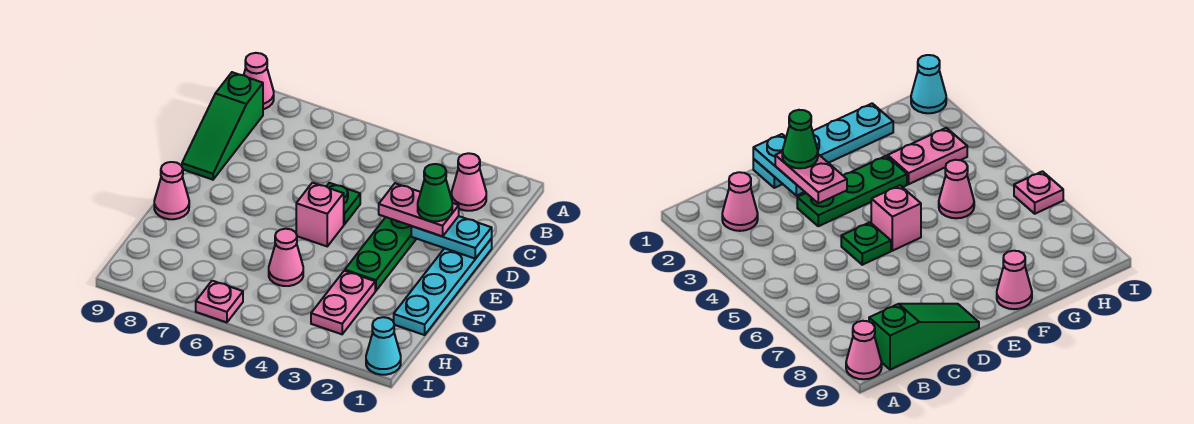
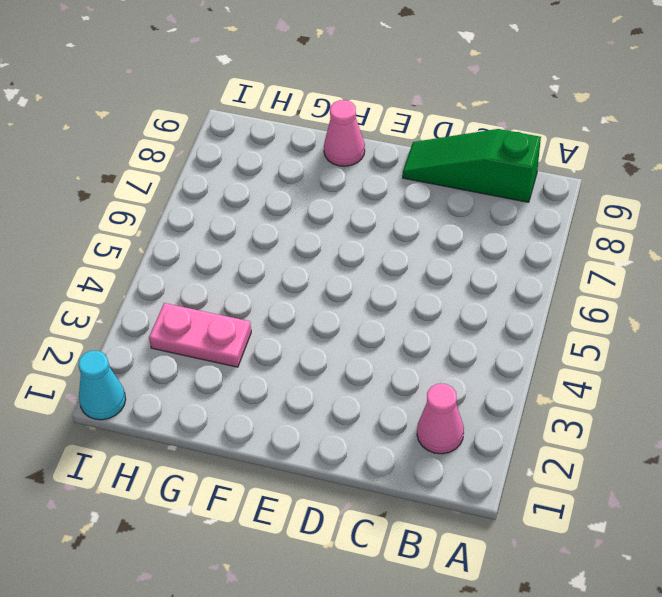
none -> pink cone A9 level 1
none -> cyan plate D1:G1 level 1
none -> green plate D3:F3 level 1

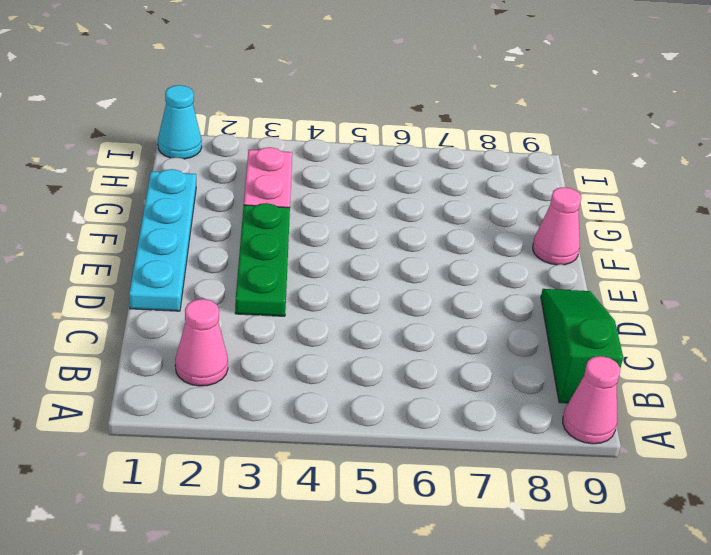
none -> green plate D5 level 1
none -> pink brick E5 level 1
none -> pink cone G5 level 1

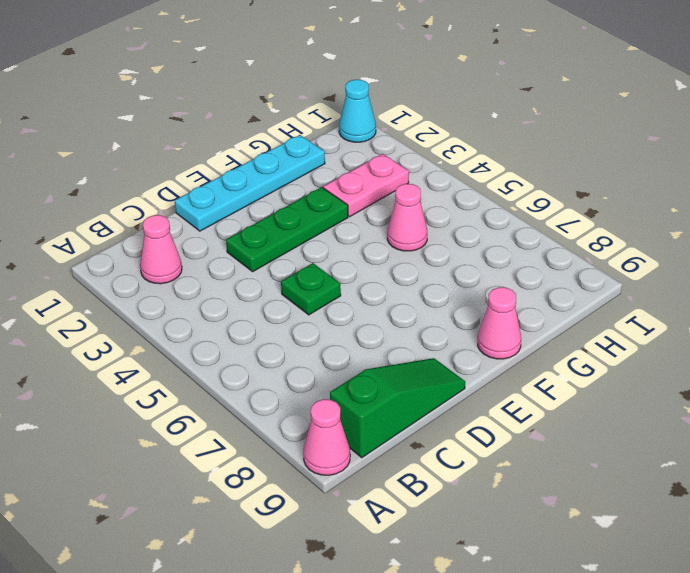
none -> pink brick E5 level 1
none -> pink plate I6 level 1
none -> cyan plate D1:D2 level 2

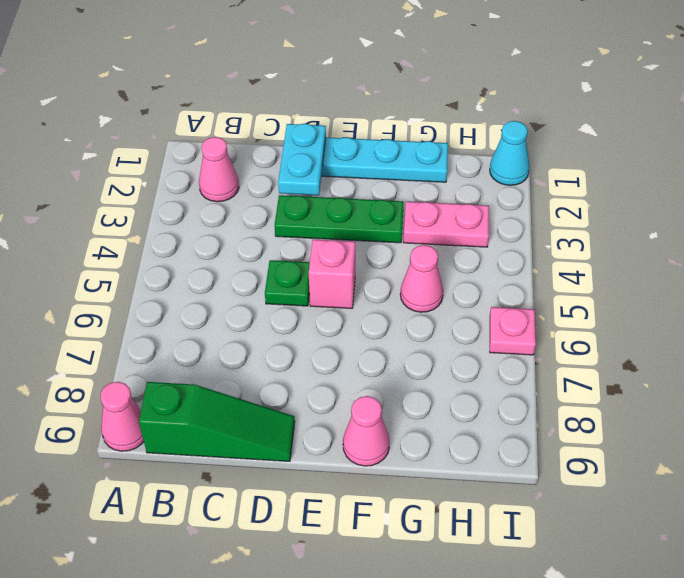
none -> pink plate D2:D3 level 3
none -> green cone D2 level 4

